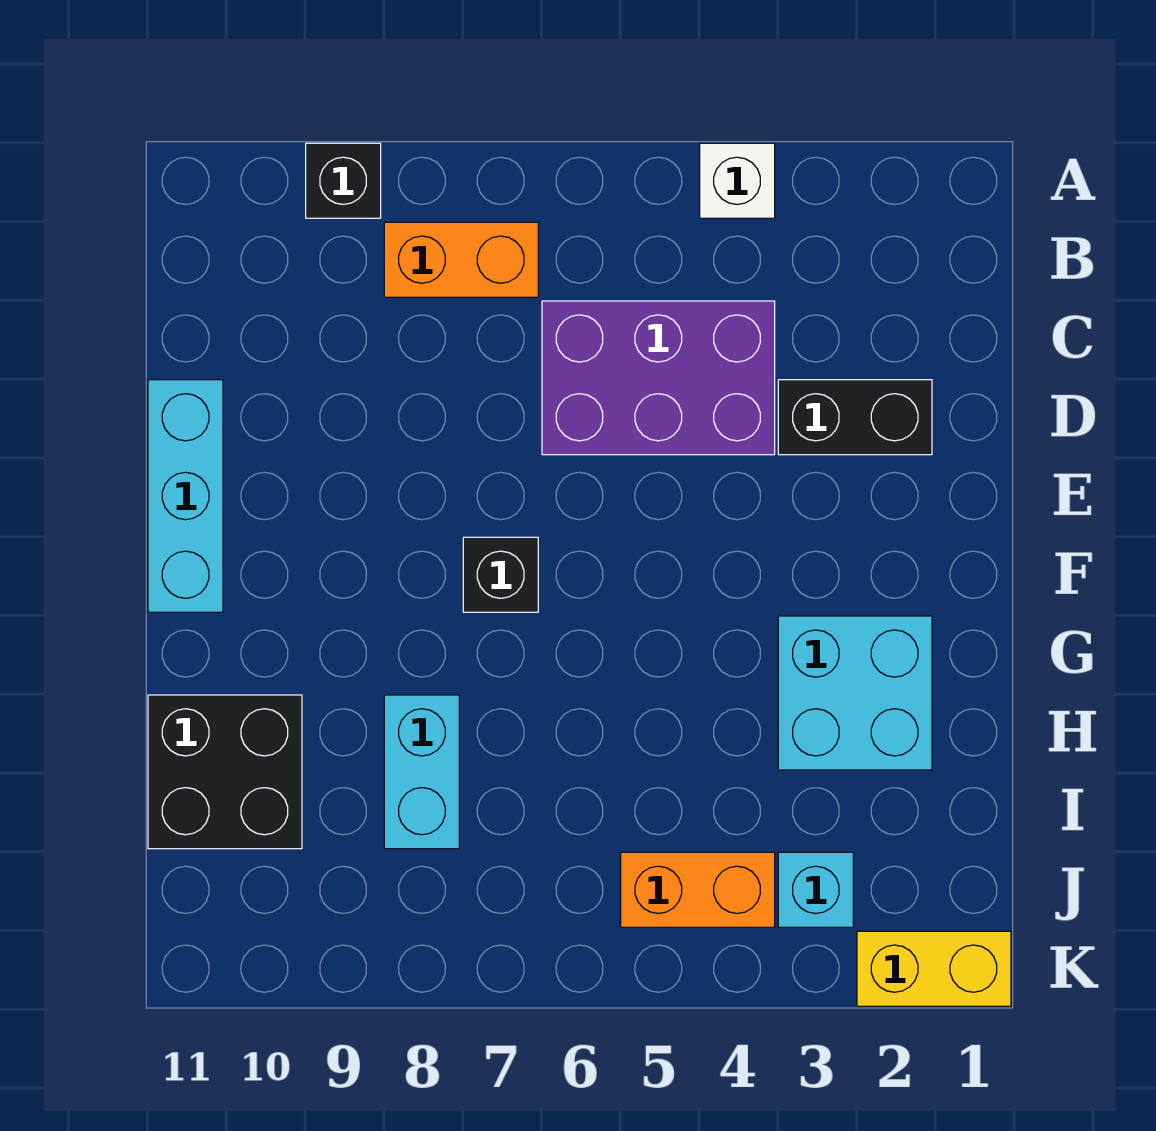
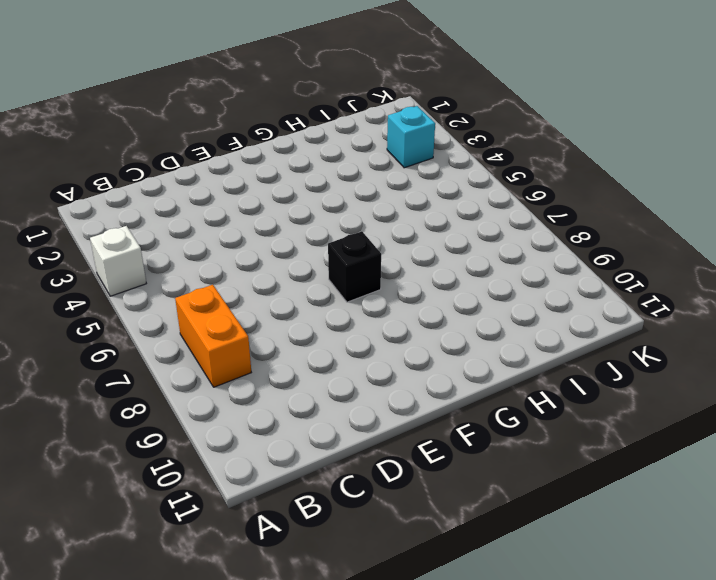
none -> black brick A9 level 1
none -> purple brick C4:D6 level 1
none -> black brick D2:D3 level 1

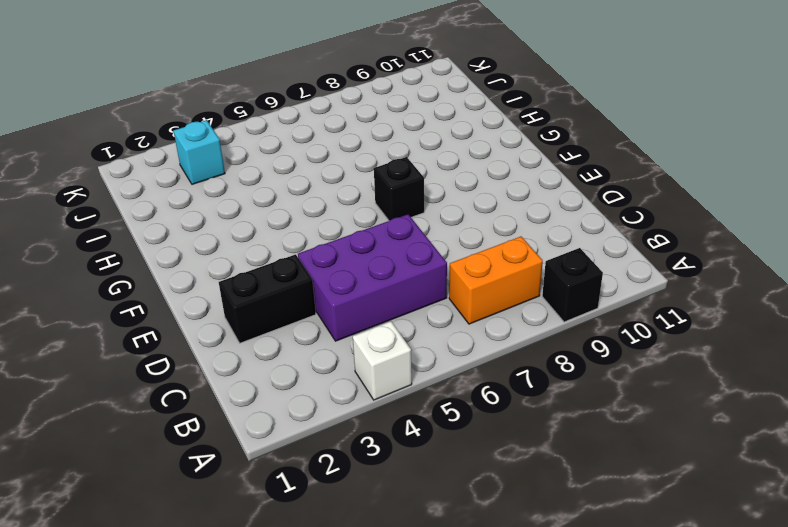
none -> cyan brick D11:F11 level 1
none -> cyan brick G2:H3 level 1
none -> cyan brick H8:I8 level 1

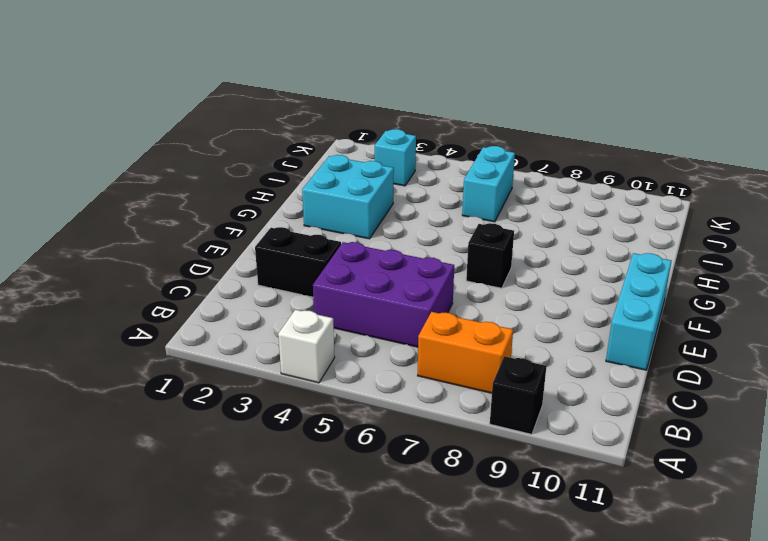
cyan brick I6:J6 level 1 -> cyan brick H8:I8 level 1
none -> black brick H10:I11 level 1
none -> orange brick J4:J5 level 1
none -> yellow brick K1:K2 level 1

